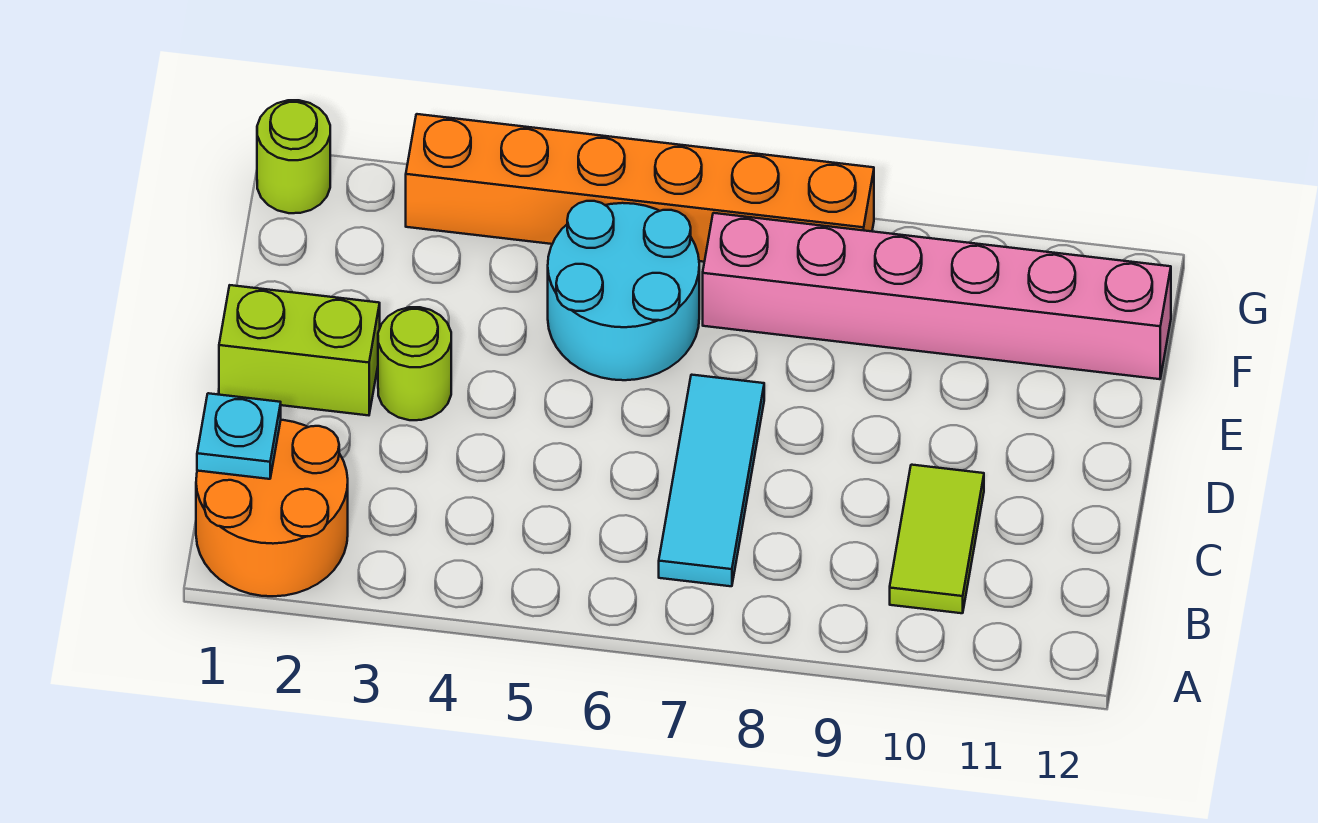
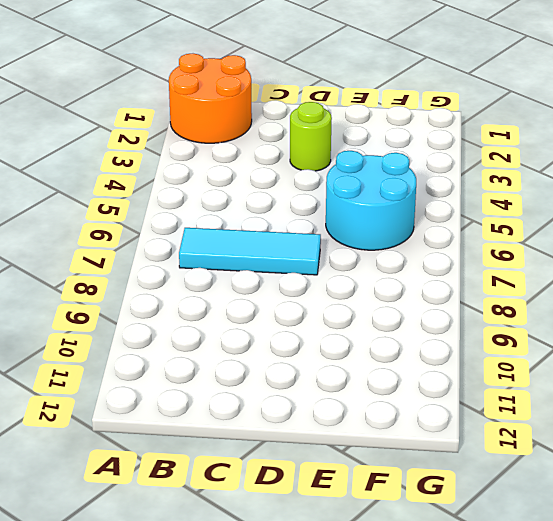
none -> lime tile B10:C10 level 1
none -> lime brick D1:D2 level 1

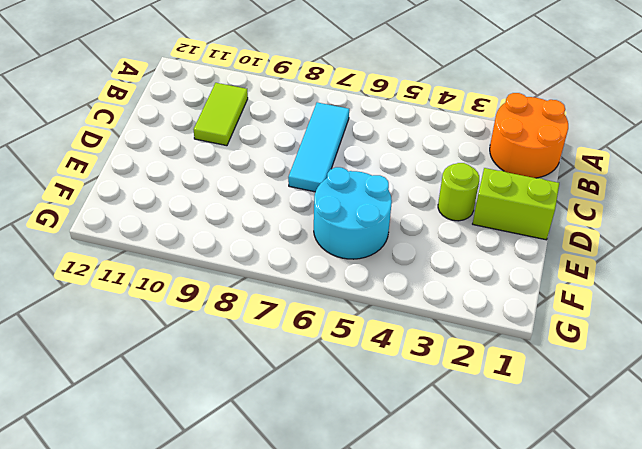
none -> pink brick F7:F12 level 1
none -> lime round brick G1 level 1

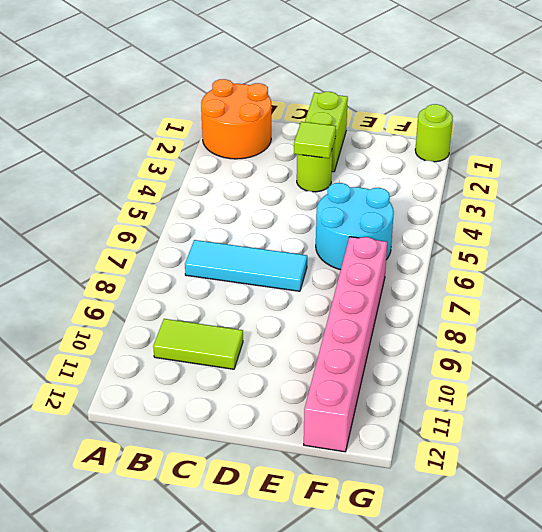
lime tile D3 level 2 -> none
none -> orange brick G3:G8 level 1
none -> cyan plate B1 level 2

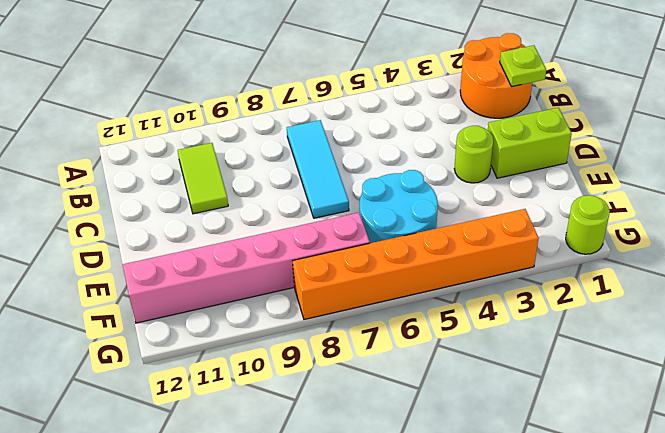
lime plate B1 level 2 -> cyan plate B1 level 2

